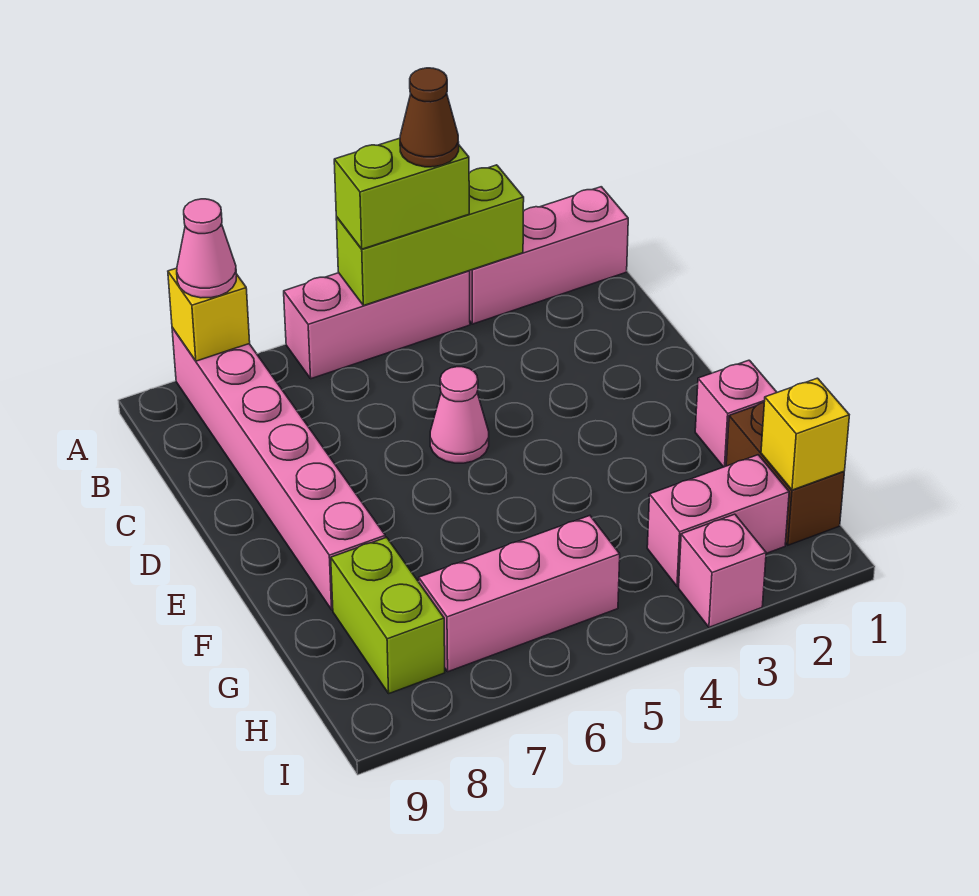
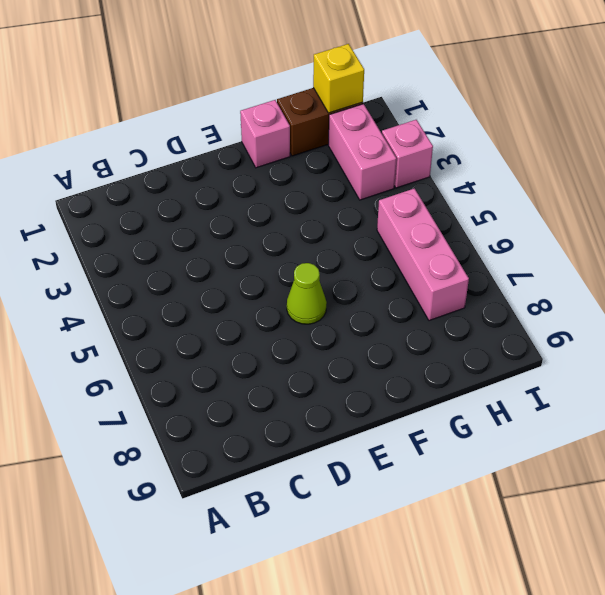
lime cone E6 level 1 -> none
none -> pink brick A1:A3 level 1
none -> pink brick A4:A6 level 1
none -> pink brick A8:F8 level 1

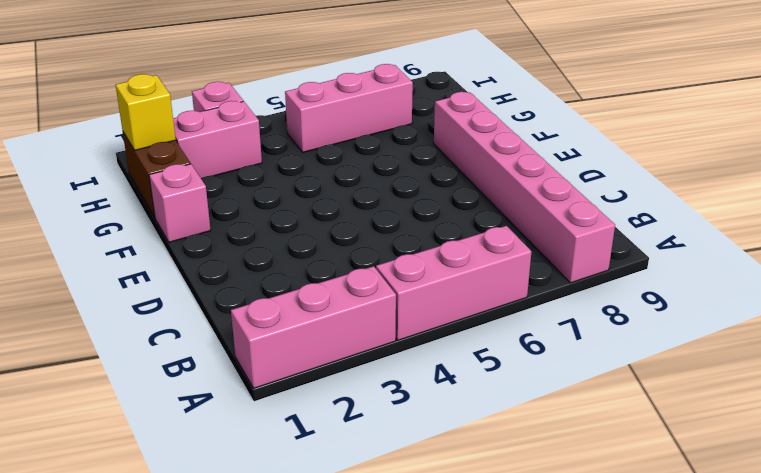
none -> pink cone D5 level 1
none -> lime brick G8:H8 level 1
none -> lime brick A3:A5 level 2

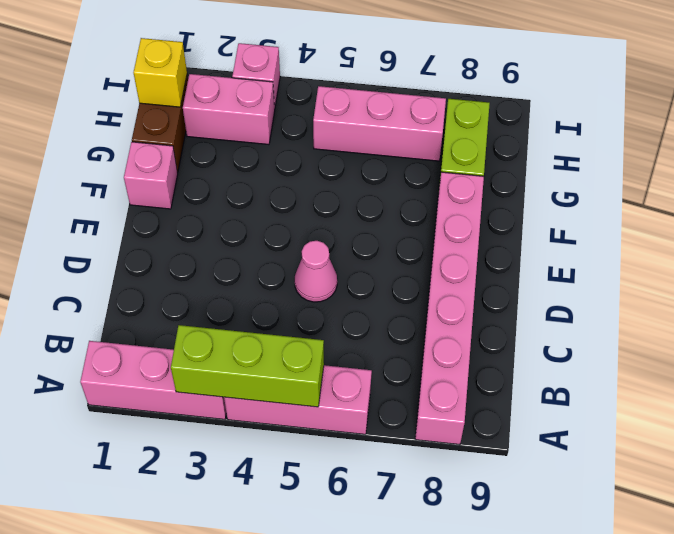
none -> yellow brick A8 level 2
none -> lime brick A4:A5 level 3
none -> pink cone A8 level 3

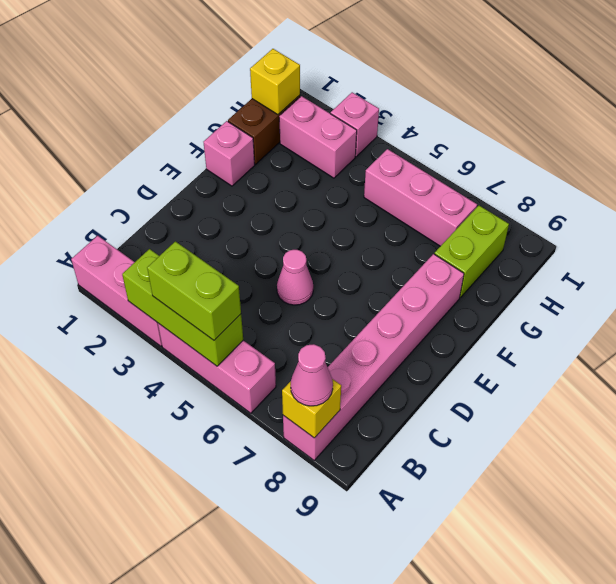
none -> brown cone A4 level 4

